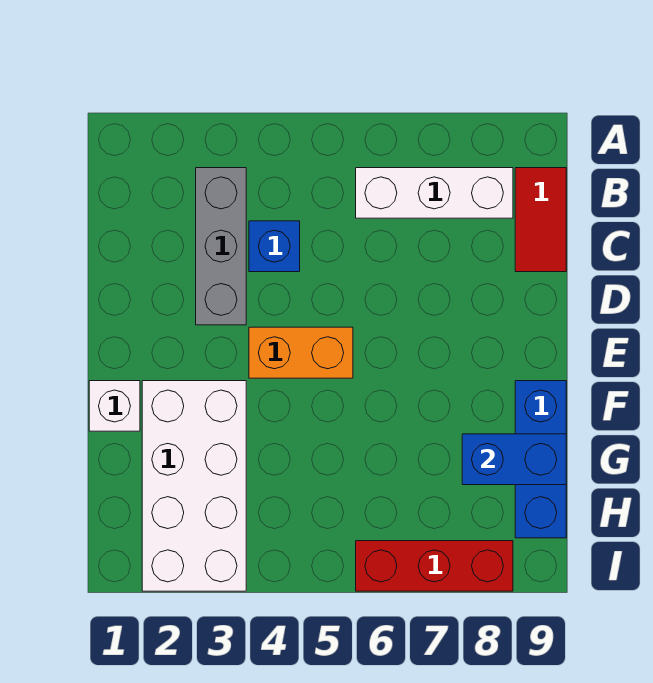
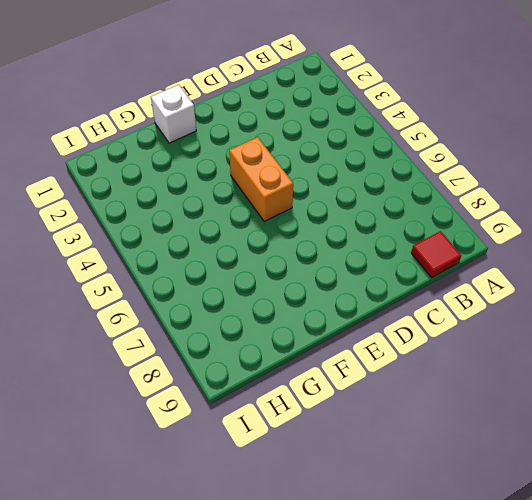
red tile B9 level 1 -> red tile B9:C9 level 1
none -> grey brick B3:D3 level 1
none -> white brick B6:B8 level 1

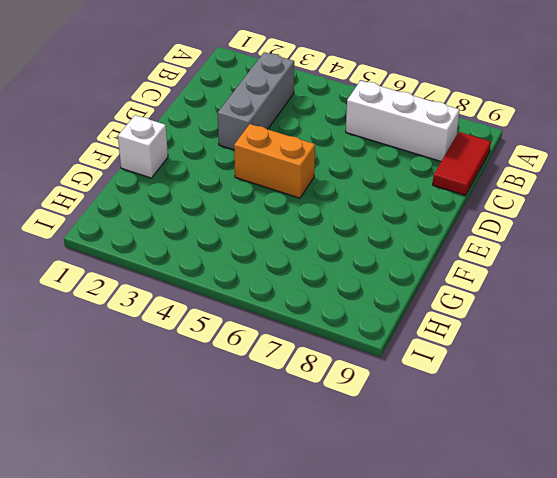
none -> blue brick C4 level 1
none -> white brick F2:I3 level 1

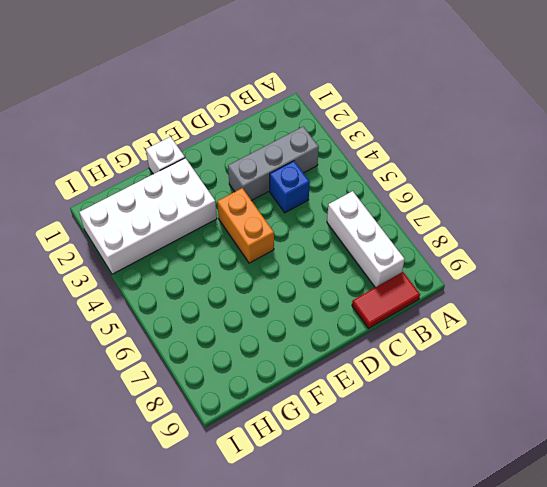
none -> blue brick F9:H9 level 1
none -> red brick I6:I8 level 1

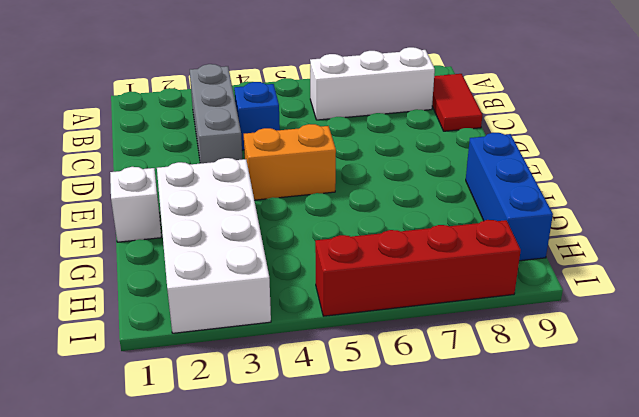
red brick I5:I8 level 1 -> red brick I6:I8 level 1
none -> blue brick G8:G9 level 2

